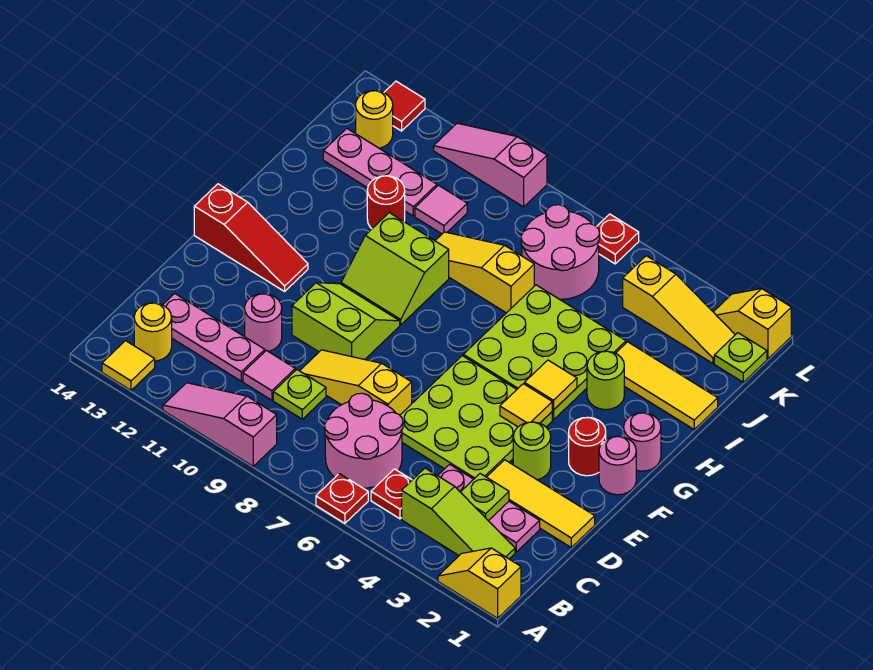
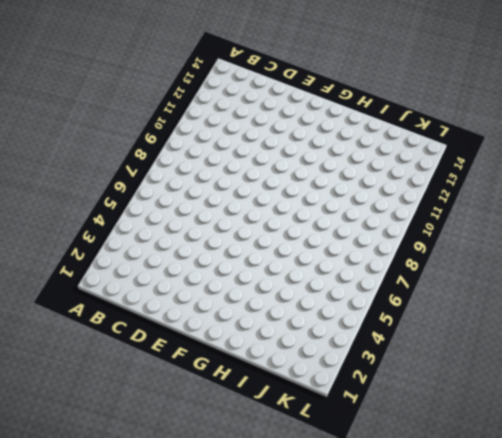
none -> yellow slope A1:A2 level 1 top 1
none -> red plate A6 level 1
none -> pink slope A9:A11 level 1 top 9
none -> yellow tile A13 level 1

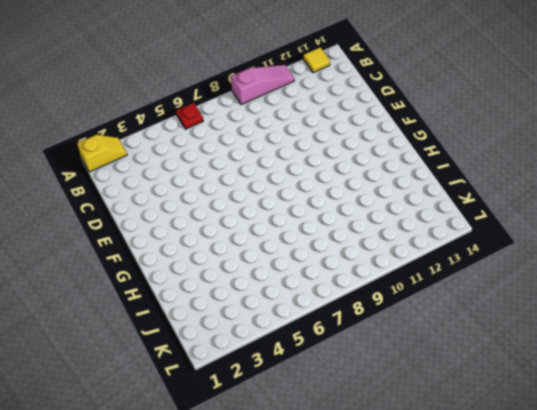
none -> lime slope B2:B4 level 1 top 4
none -> red plate B5 level 1
none -> pink round brick B6:C7 level 1
none -> yellow round brick B13 level 1

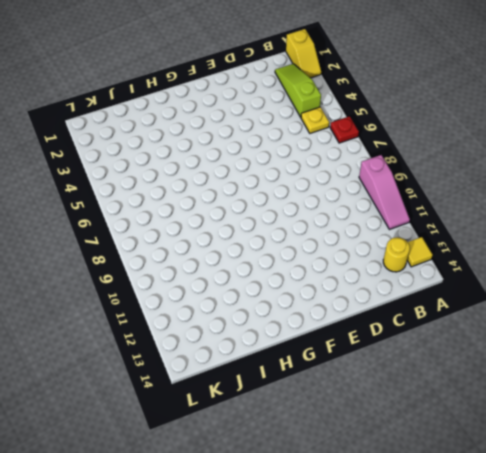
yellow plate B5 level 1 -> red plate B5 level 1
none -> pink round brick B6:C7 level 1
none -> pink plate C2:C4 level 1
none -> lime plate C9 level 1
none -> pink tile C10 level 1

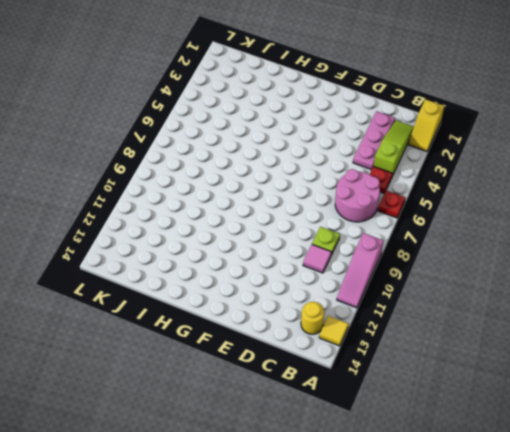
none -> pink plate C11:C13 level 1
none -> yellow tile D1:D3 level 1
none -> lime plate D4:F6 level 1
none -> yellow slope D7:D9 level 1 top 7

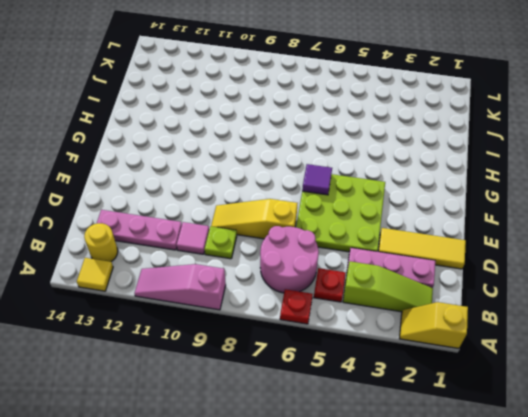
purple tile F6 level 2 -> none
none -> pink round brick D11 level 1
none -> lime round brick E3 level 1
none -> lime slope E9:F10 level 1 top E
none -> pink round brick F1 level 1

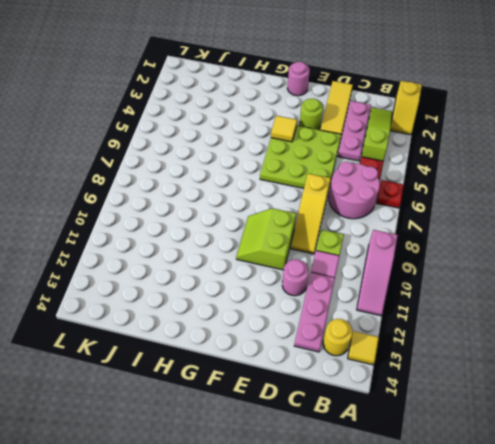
none -> red round brick F2 level 1
none -> red slope F12:F14 level 1 top 14
none -> pink round brick G1 level 1
none -> lime plate G4:I6 level 1

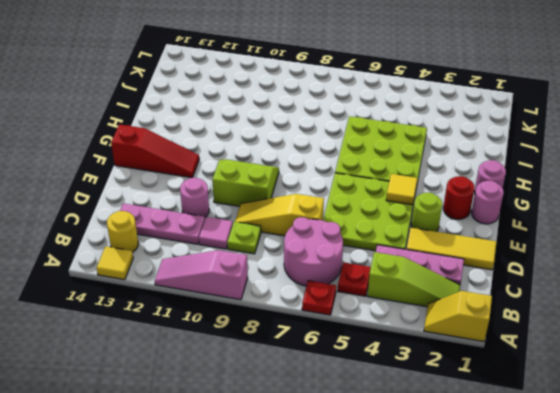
none -> lime slope G9:H10 level 1 top H
none -> lime round brick H3 level 1
none -> yellow tile I1:I3 level 1
none -> yellow slope I7:I9 level 1 top 7

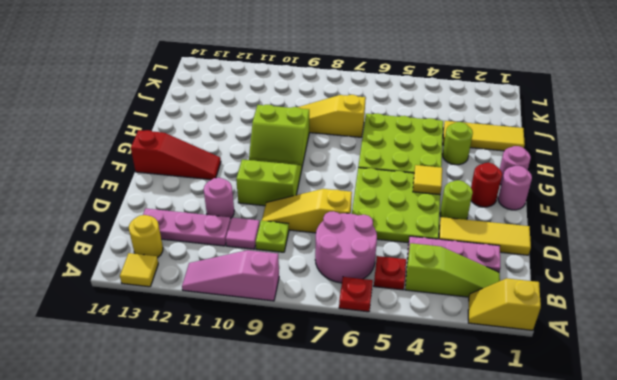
none -> red round brick I11 level 1
none -> pink round brick J6:K7 level 1
none -> pink tile J10 level 1
none -> pink plate J11:J13 level 1

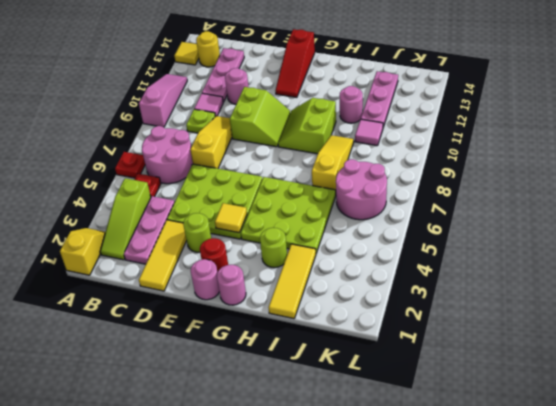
pink round brick I11 level 1 -> red round brick I11 level 1
none -> lime plate K1 level 1
none -> yellow slope K2:K4 level 1 top 4
none -> yellow round brick K13 level 1
none -> yellow slope L1:L2 level 1 top 1

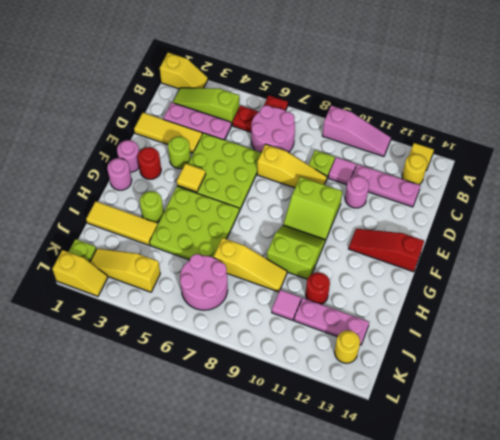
none -> red plate L6 level 1
none -> pink slope L9:L11 level 1 top 9
none -> red tile L13 level 1
none -> lime plate C3 level 2

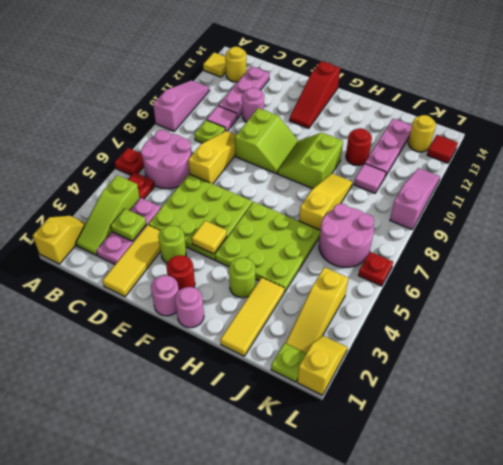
none -> yellow tile G4 level 2

